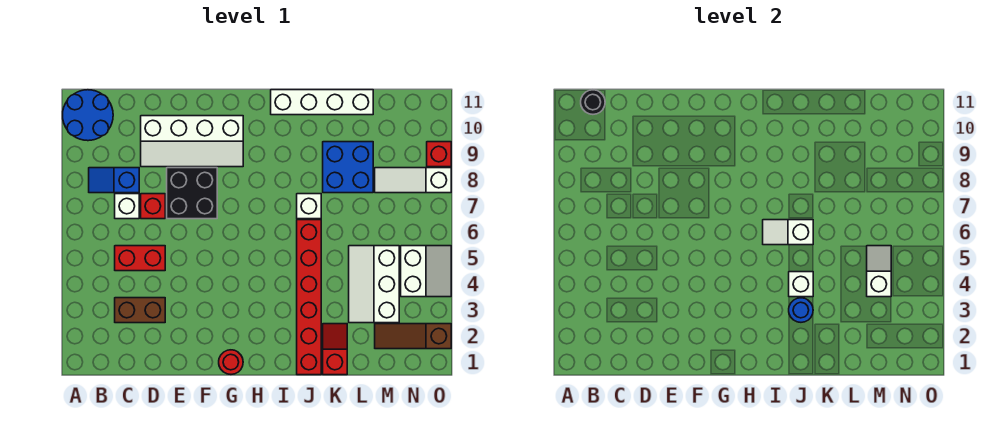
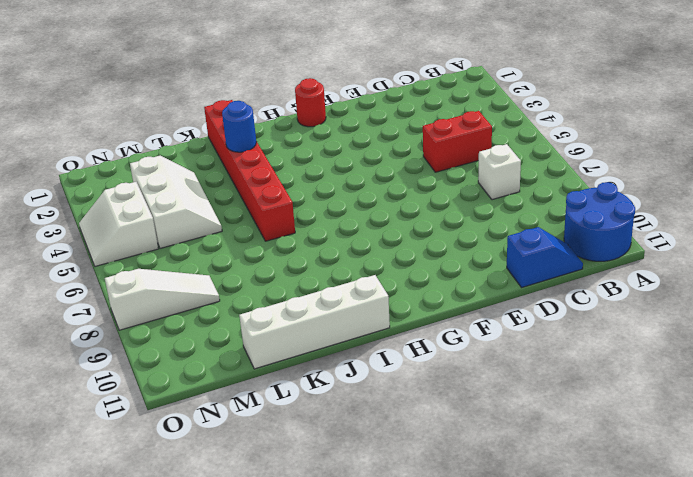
blue slope C11:D11 level 1 top D -> blue slope B8:C8 level 1 top C
none -> brown brick C3:D3 level 1
none -> red brick D7 level 1
none -> white slope D9:G10 level 1 top 10

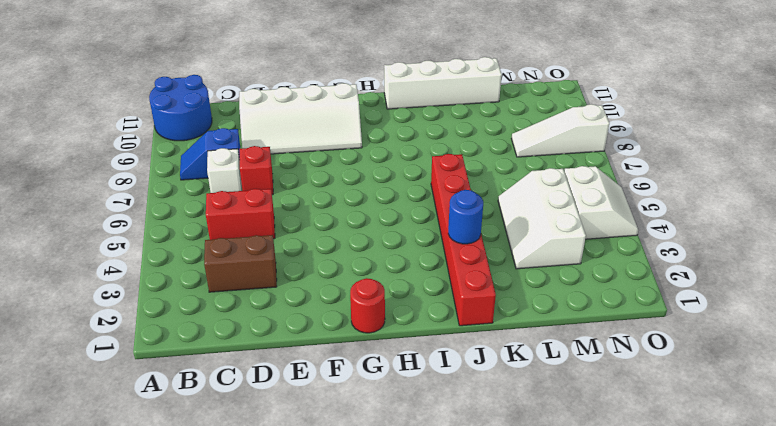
none -> black brick E7:F8 level 1
none -> white brick J7 level 1
none -> red slope K1:K2 level 1 top 1

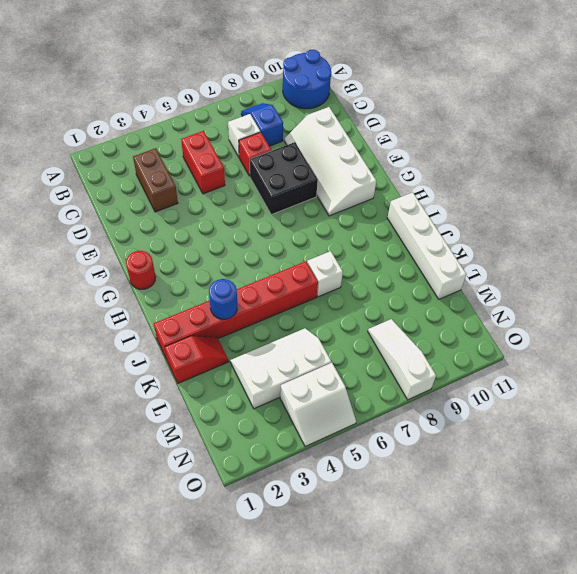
none -> blue brick K8:L9 level 1
none -> brown slope M2:O2 level 1 top O
none -> red brick O9 level 1

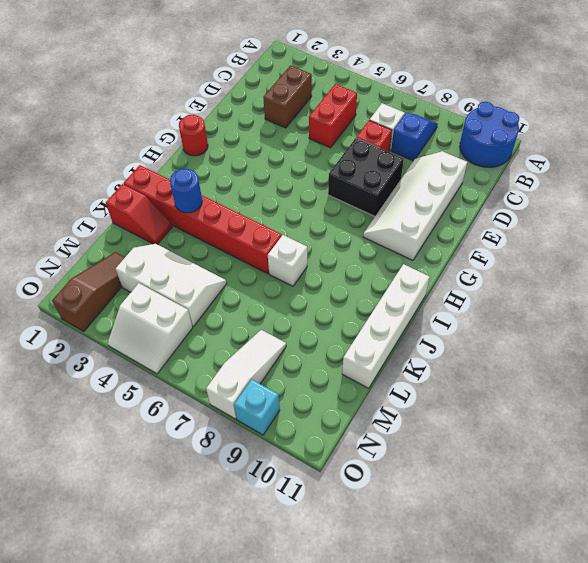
cyan brick O9 level 1 -> red brick O9 level 1
none -> blue brick K8:L9 level 1
none -> black round brick B11 level 2
none -> white slope I6:J6 level 2 top J

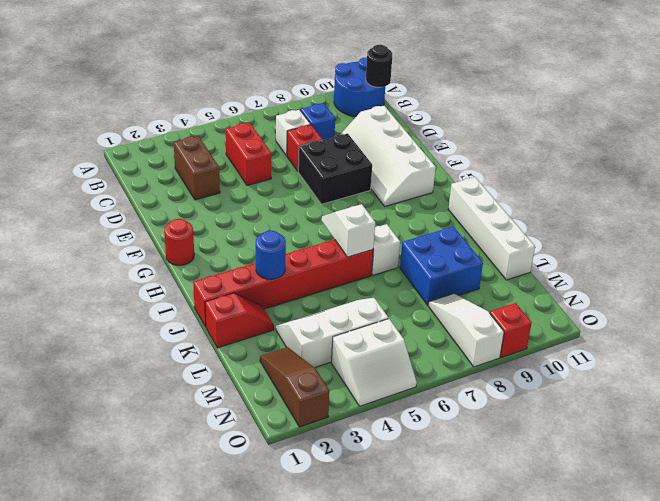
none -> white brick J4 level 2
none -> white slope M4:M5 level 2 top 4

